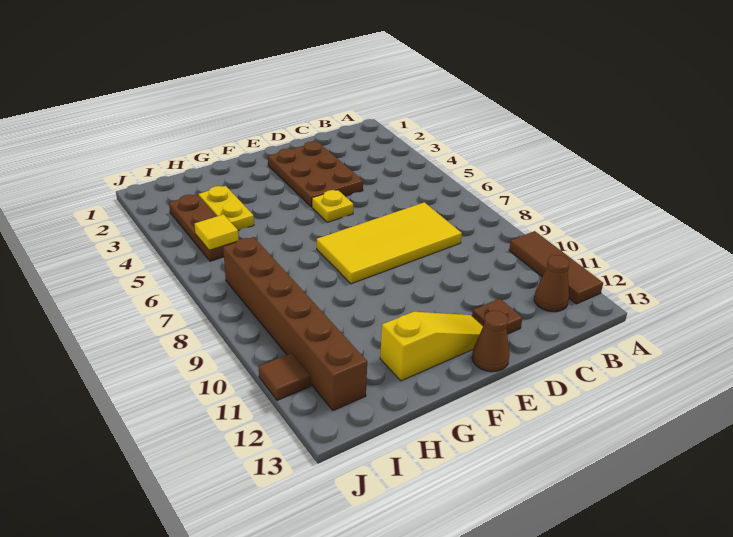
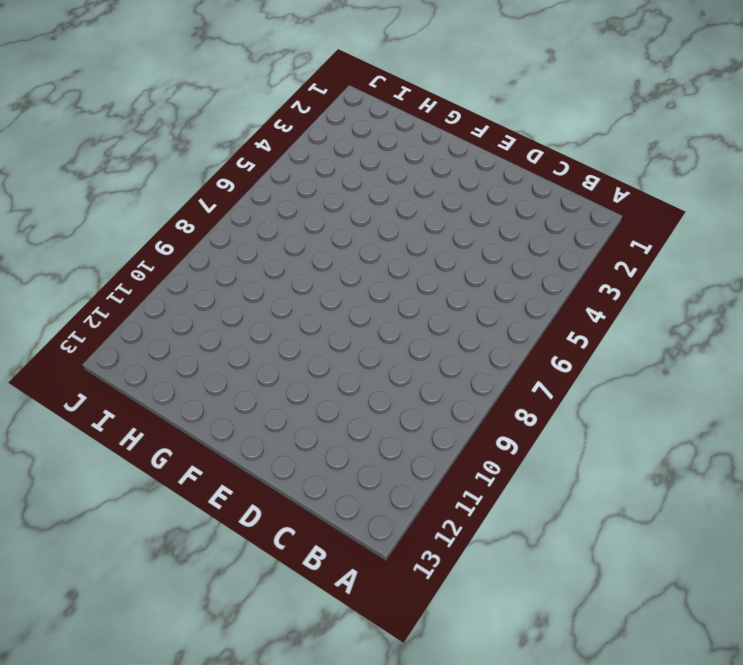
none -> brown tile A10:A12 level 1
none -> brown cone B12 level 1
none -> yellow tile C7:F8 level 1

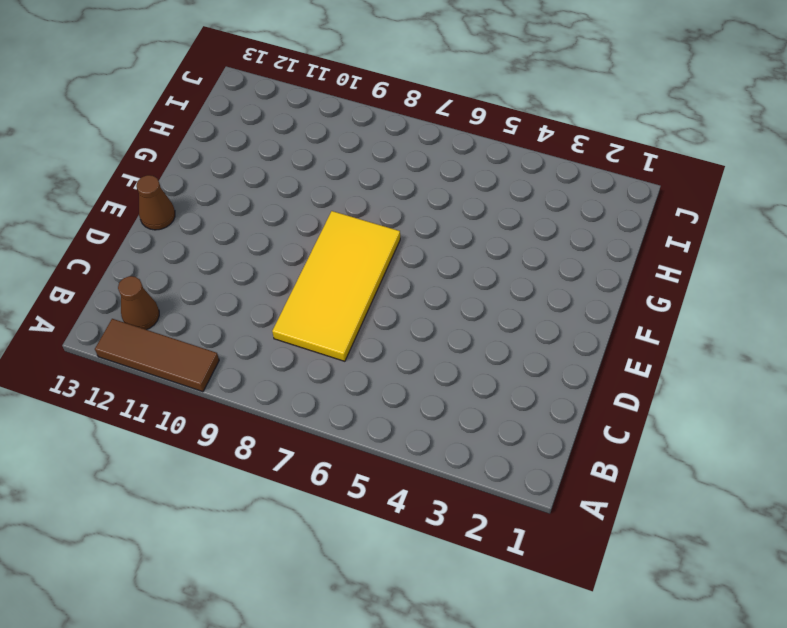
none -> brown plate D2:E4 level 1
none -> brown plate D12 level 1
none -> yellow plate E5 level 1

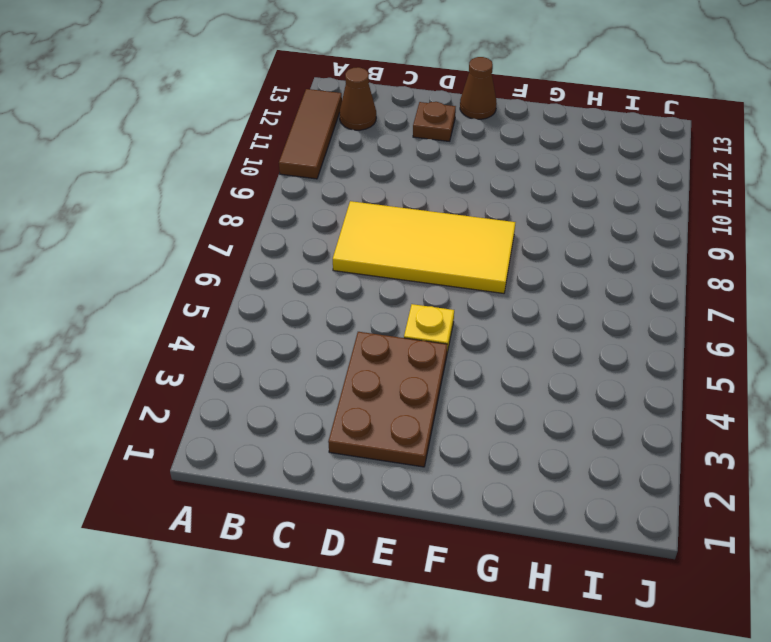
none -> yellow slope E12:G12 level 1 top G
none -> yellow plate H3:H4 level 1
none -> brown plate I3:I5 level 1

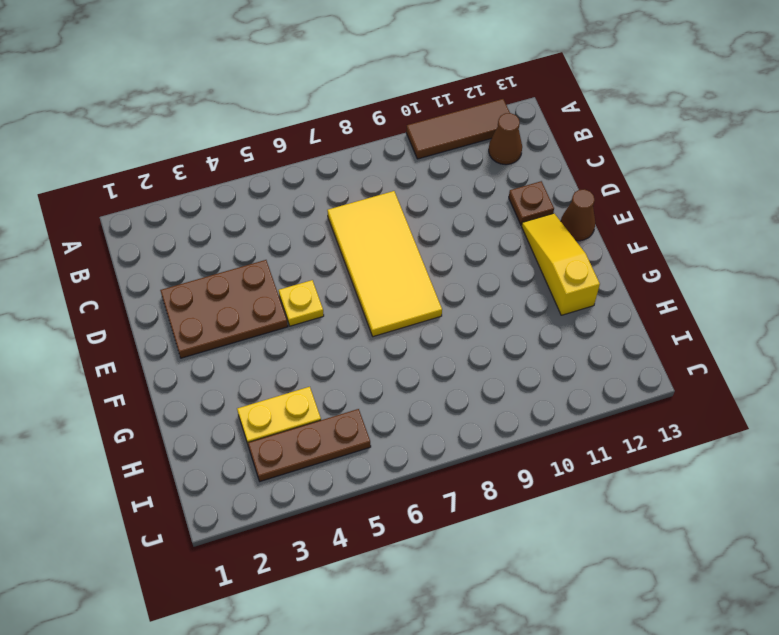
none -> brown brick I7:I12 level 1
none -> brown tile J11 level 1
none -> yellow tile I5 level 2

